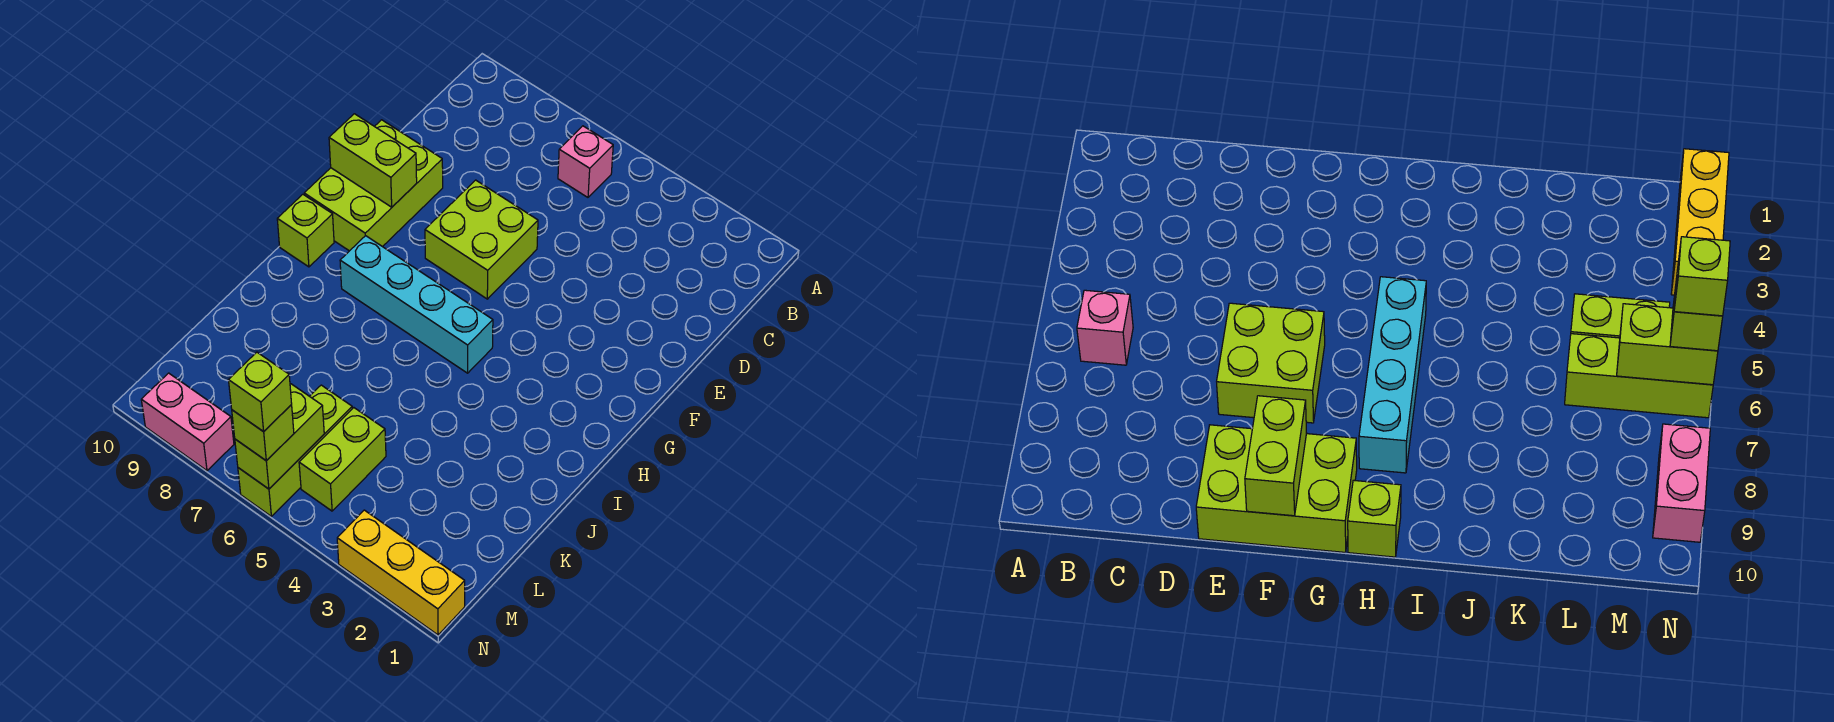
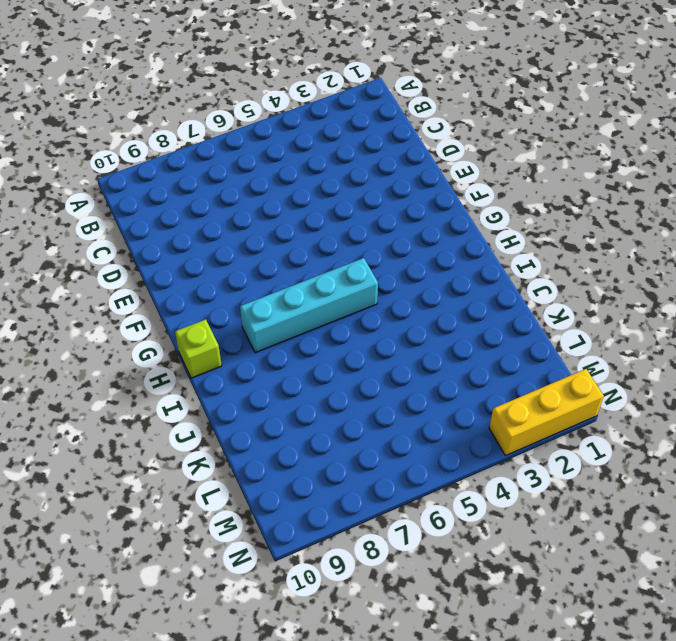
none -> pink brick B6 level 1
none -> lime brick E6:F7 level 1
none -> lime brick E9:G10 level 1

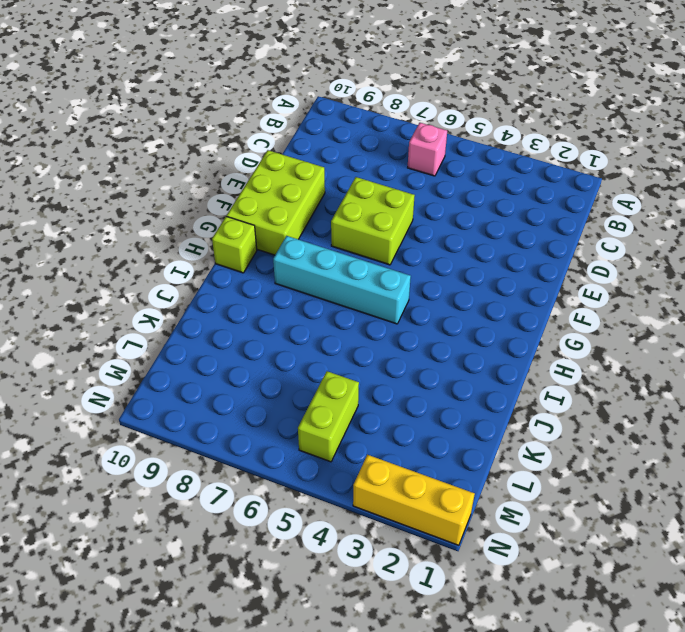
none -> lime brick L6:N6 level 1
none -> pink brick N8:N9 level 1
none -> lime brick F9:F10 level 2

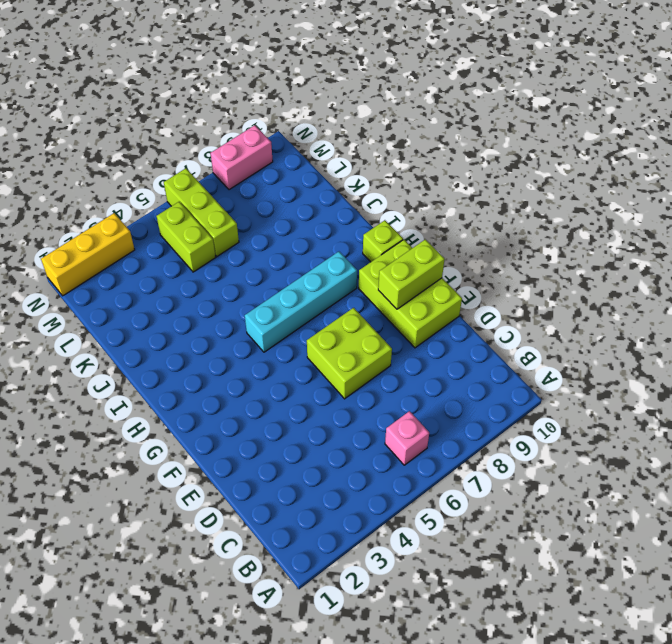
none -> lime brick M6:N6 level 2
none -> lime brick N6 level 3
none -> lime brick N6 level 4

